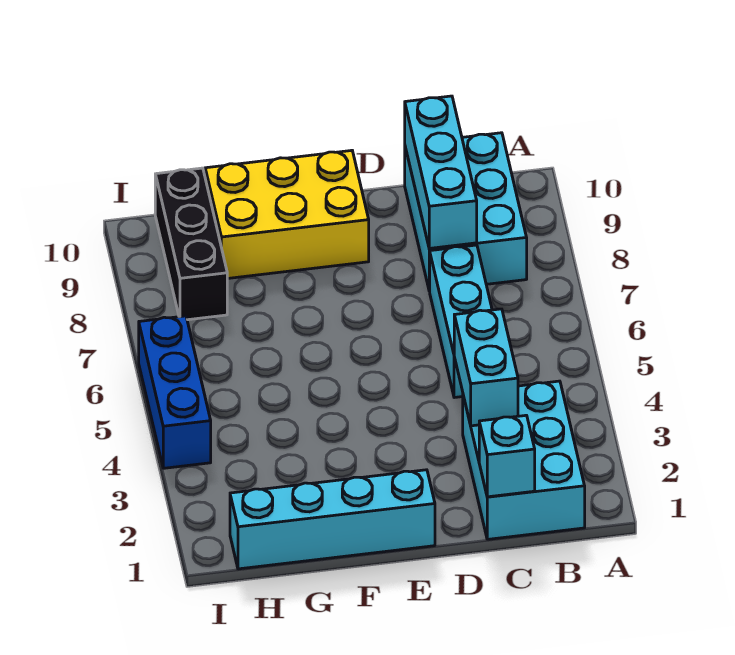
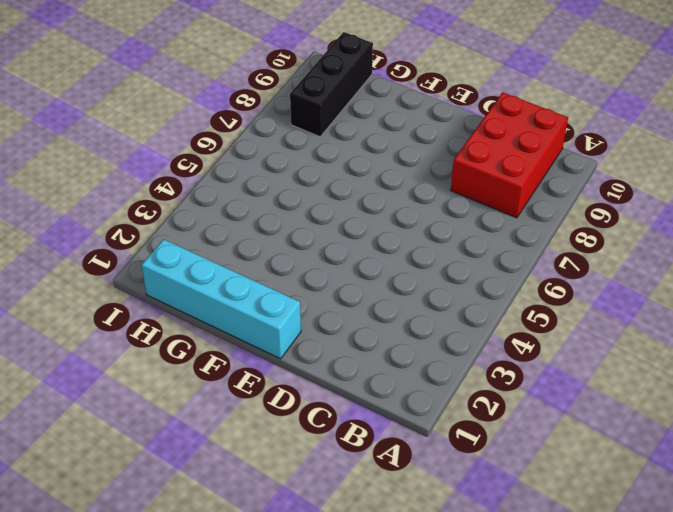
red brick B8:C10 level 1 -> cyan brick B8:C10 level 1
none -> cyan brick B1:C3 level 1
none -> cyan brick C5:C7 level 1

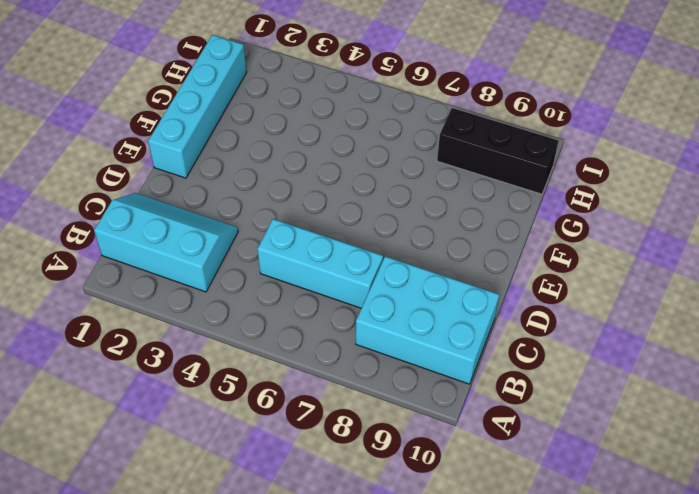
cyan slope B1:C3 level 1 top B -> cyan brick B1:C3 level 1
none -> yellow brick E9:G10 level 1
none -> blue brick I4:I6 level 1

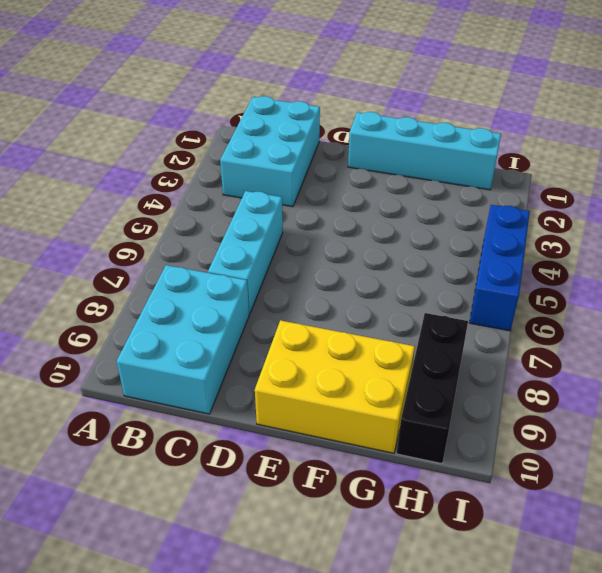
none -> cyan brick C1 level 2
none -> cyan brick C3:C4 level 2

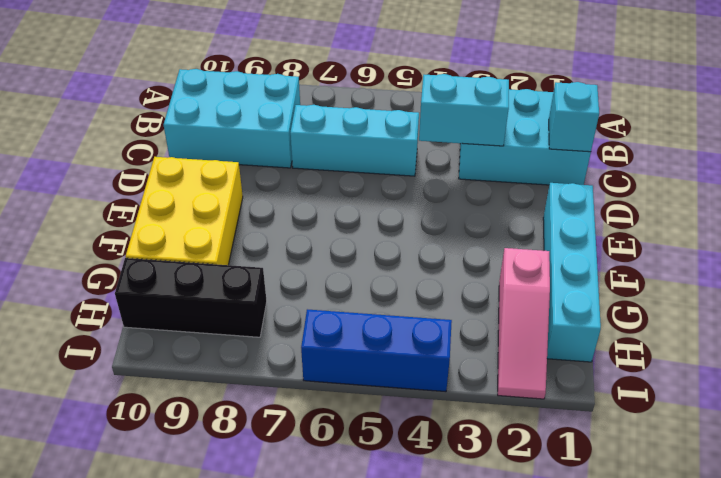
pink slope G2:I2 level 1 top G -> none
none -> cyan brick C8:C10 level 2

